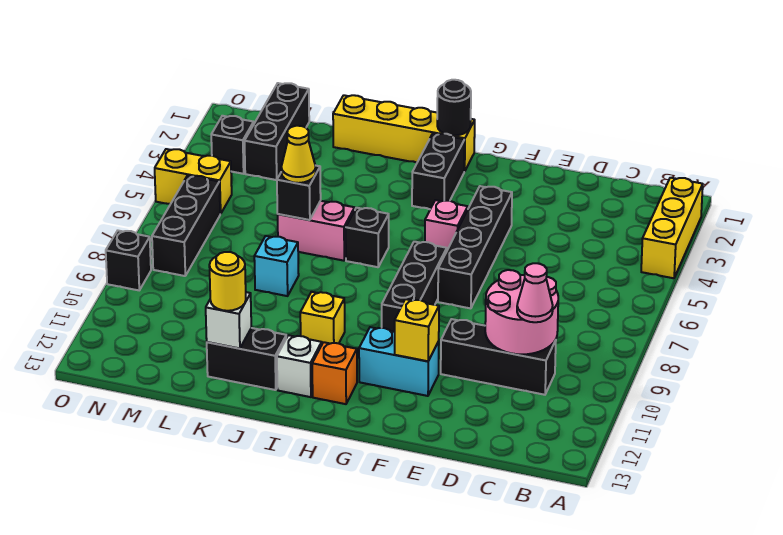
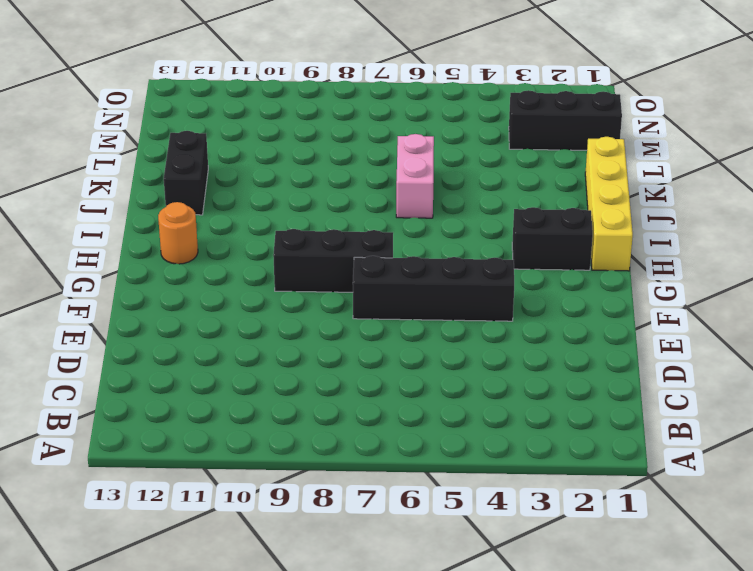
orange round brick H12 level 1 -> orange brick H12 level 1
none -> yellow brick A2:A4 level 1
none -> black brick C10:E10 level 1
none -> cyan brick F11:G11 level 1

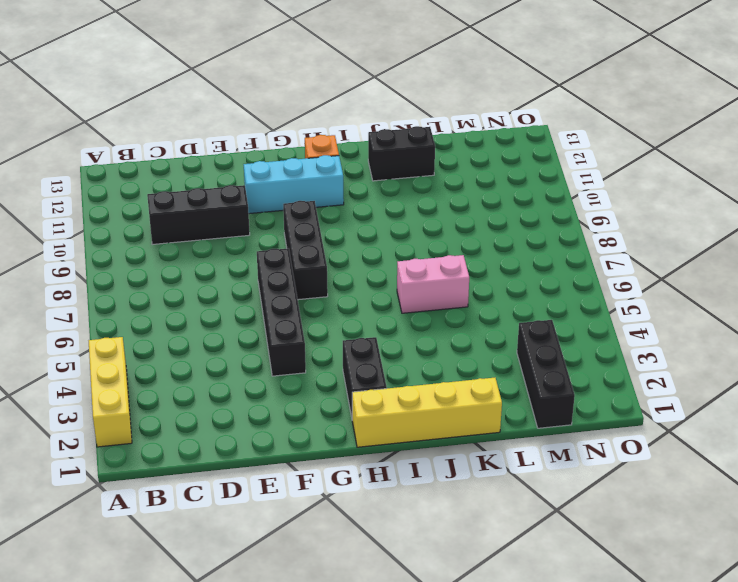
cyan brick F11:H11 level 1 -> cyan brick F11:G11 level 1
none -> pink brick G5 level 1
none -> black brick I6 level 1
none -> yellow brick I10 level 1

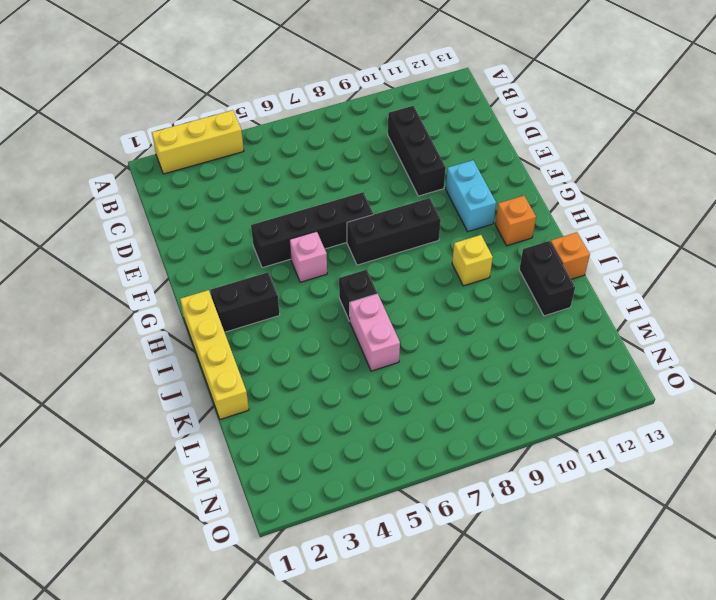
orange brick J13 level 1 -> none
none -> white brick I12 level 1
none -> cyan brick K8 level 1
none -> black brick M1:M3 level 1

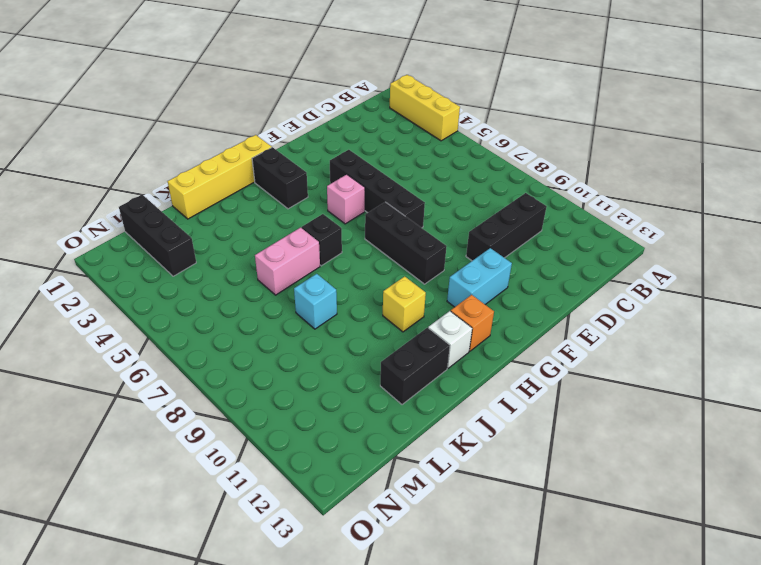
none -> black brick N3 level 1
none -> yellow brick N5:O5 level 1
none -> black brick N6:N8 level 1

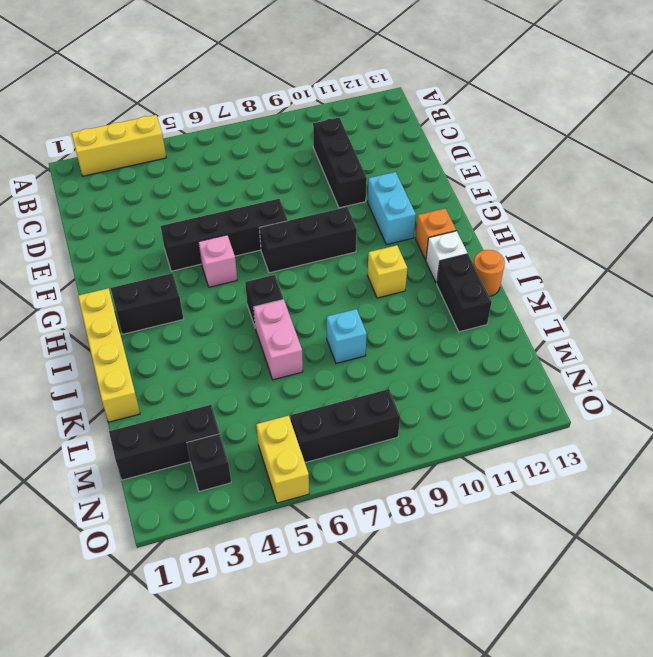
orange round brick J13 level 1 -> none
none -> black brick O9 level 1
none -> pink round brick C9:D10 level 2
none -> yellow brick F11 level 2

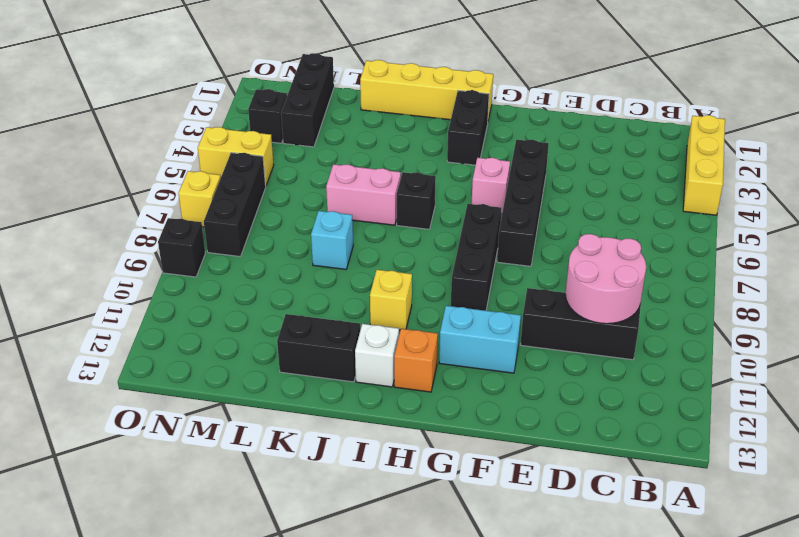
yellow brick O7 level 1 -> yellow brick F11 level 2
none -> black round brick H1 level 2
none -> black brick K6 level 2
none -> white brick K12 level 2

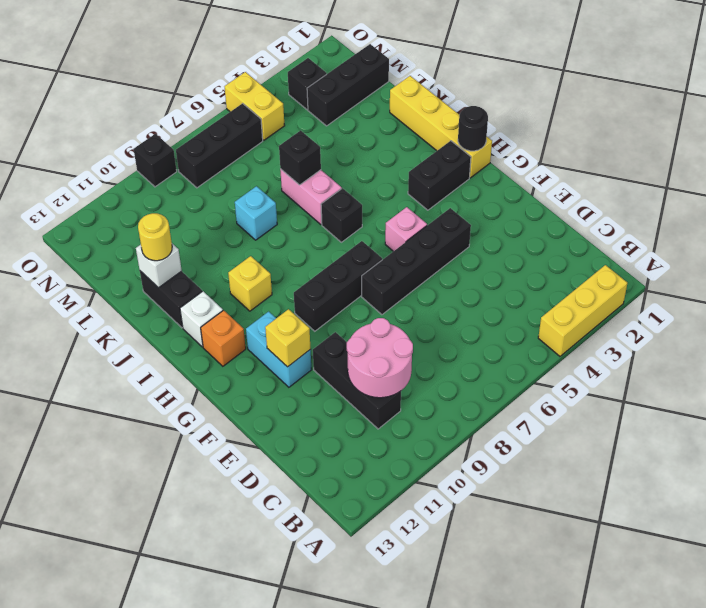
none -> pink cone C10 level 3
none -> yellow cone K6 level 3

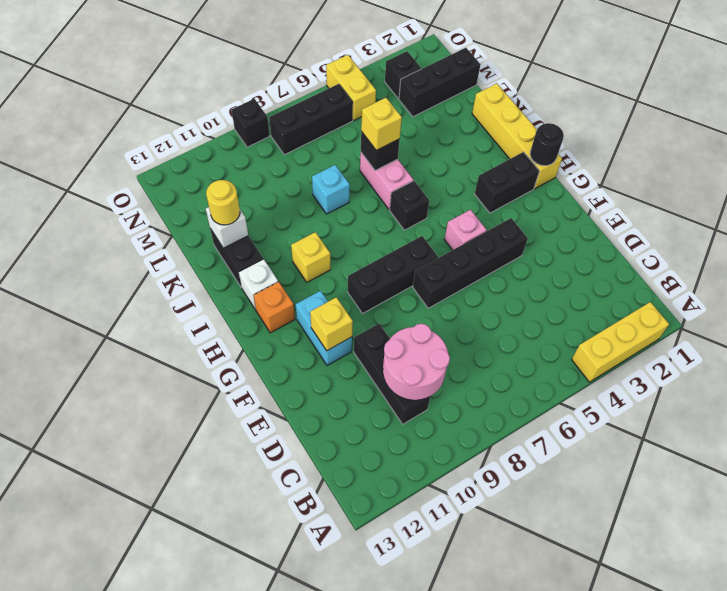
yellow brick K6 level 3 -> yellow cone K6 level 3
none -> pink cone C10 level 3

